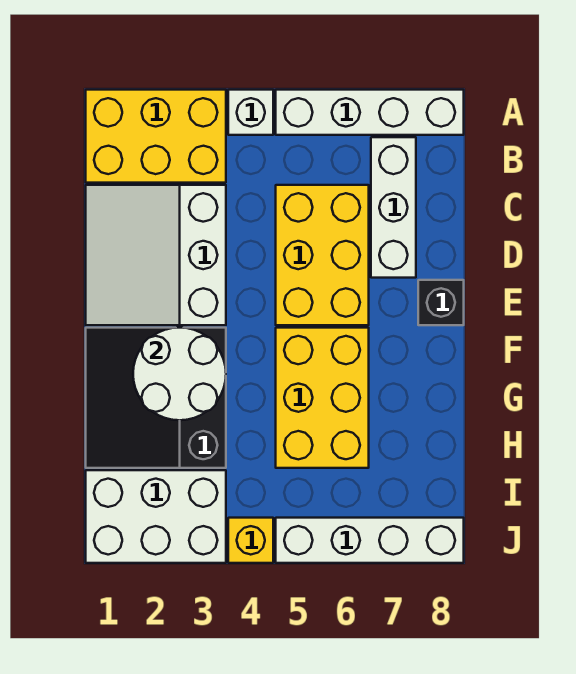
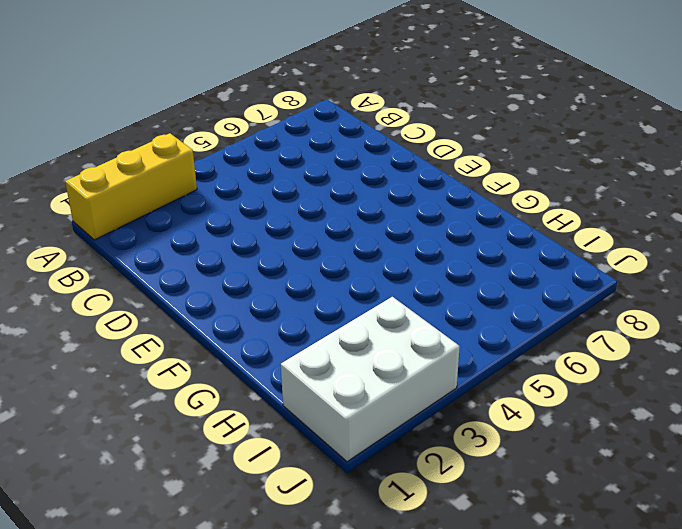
yellow brick A1:A3 level 1 -> yellow brick A1:B3 level 1
none -> white brick A4 level 1
none -> white brick A5:A8 level 1
none -> white brick B7:D7 level 1

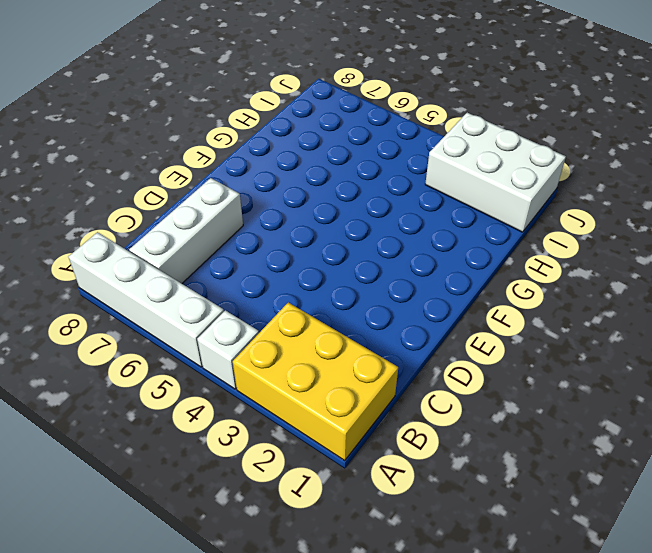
none -> white slope C1:E3 level 1 top 3
none -> yellow brick C5:E6 level 1
none -> black brick E8 level 1

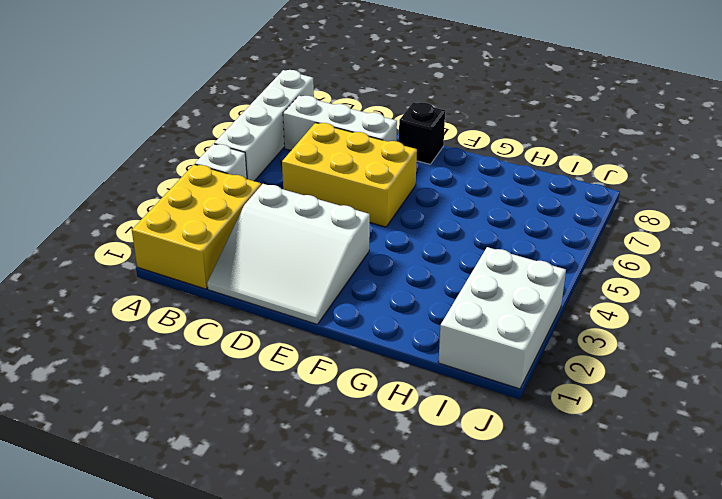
none -> black slope F1:H3 level 1 top 3
none -> yellow brick F5:H6 level 1
none -> yellow brick J4 level 1

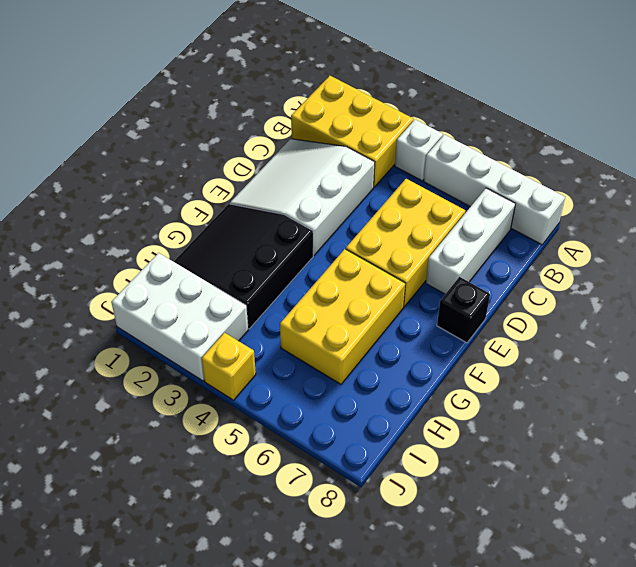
none -> white brick J5:J8 level 1
none -> white round brick F2:G3 level 2

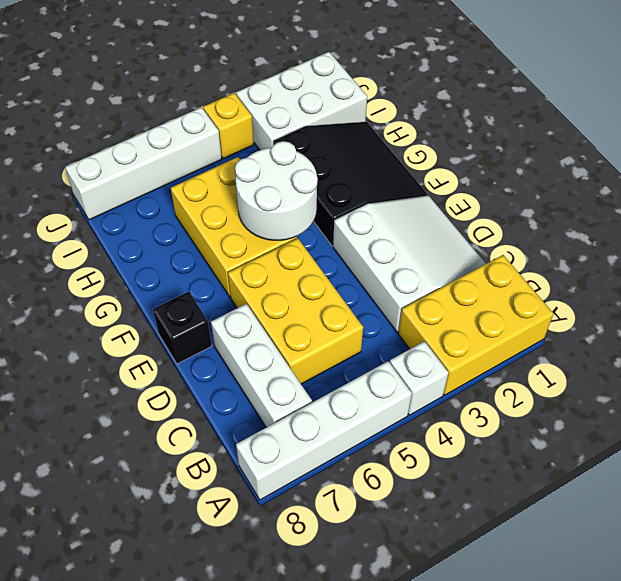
white round brick F4:G5 level 2 -> white round brick F2:G3 level 2

